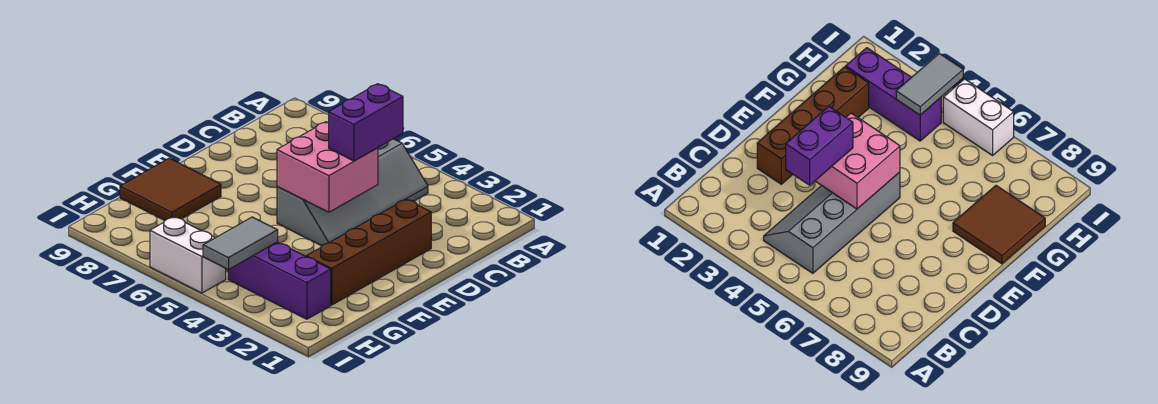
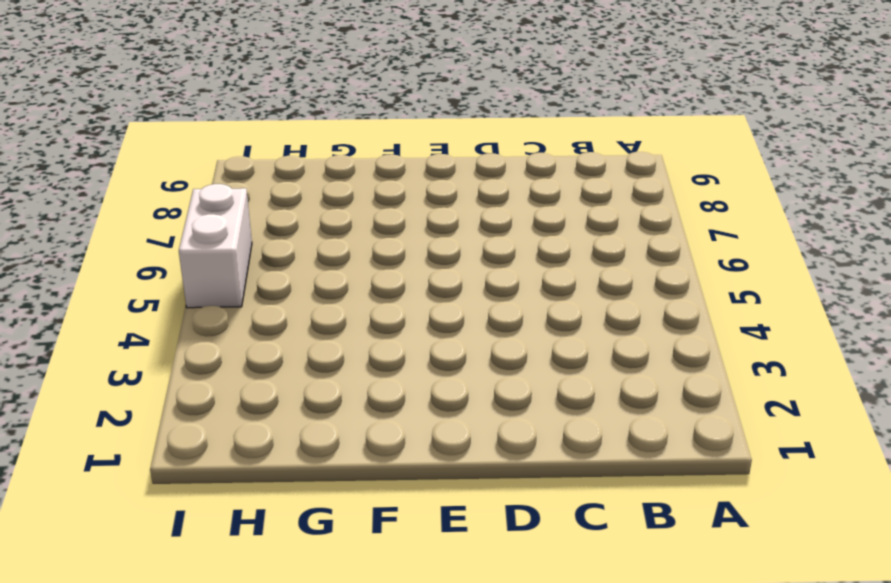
none -> grey slope B4:E5 level 1 top 5
none -> brown brick D2:G2 level 1

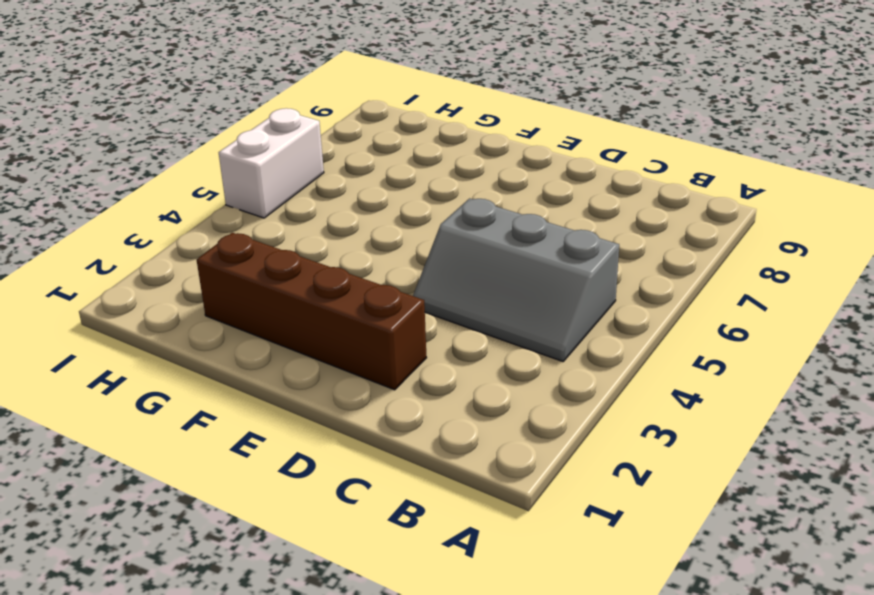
grey slope B4:D5 level 1 top 5 -> grey slope B4:E5 level 1 top 5
none -> brown tile F8:G9 level 1
none -> purple brick H2:H4 level 1

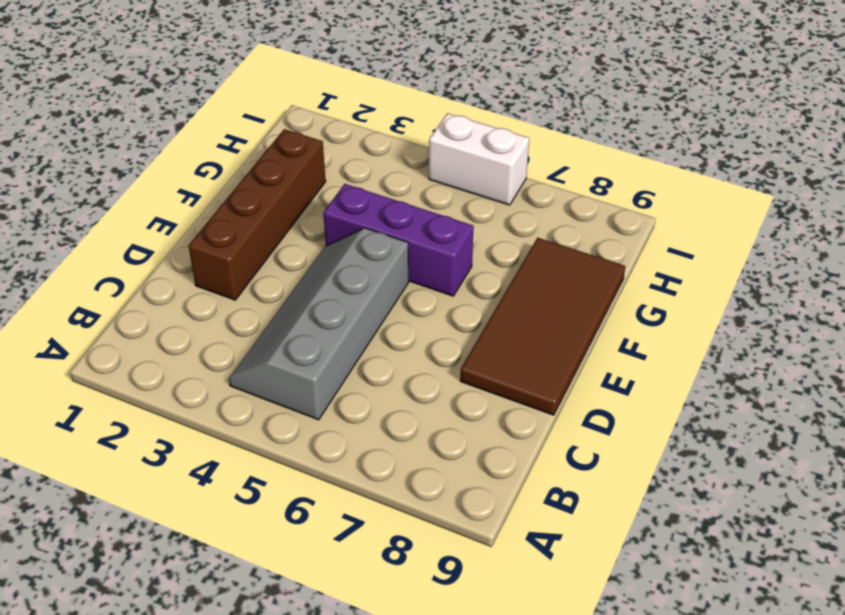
brown tile D8:G9 level 1 -> brown tile F8:G9 level 1
purple brick F4:F6 level 1 -> purple brick H2:H4 level 1
none -> pink brick D4:E5 level 2
none -> grey tile H4:I4 level 2

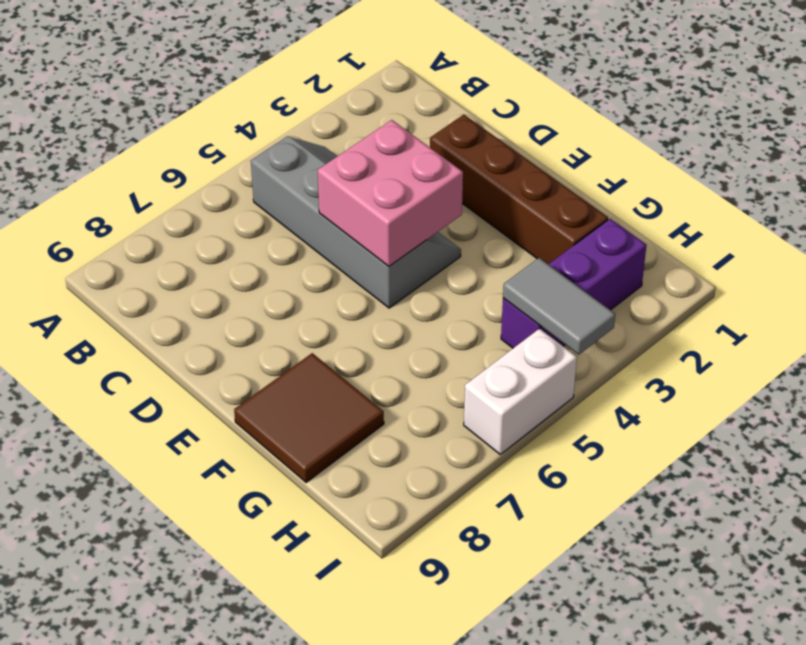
none -> purple brick C4:D4 level 3

